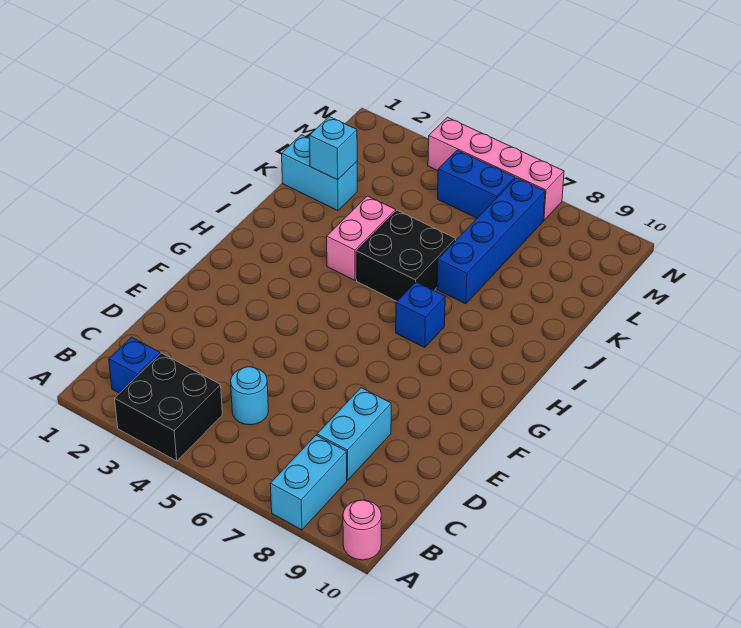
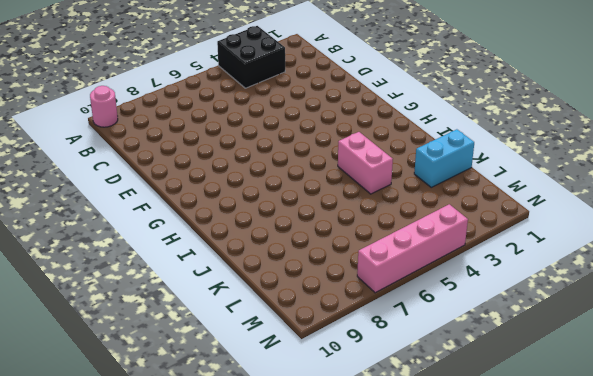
none -> cyan brick A8:B8 level 1
none -> blue brick B2 level 1
none -> cyan round brick C5 level 1

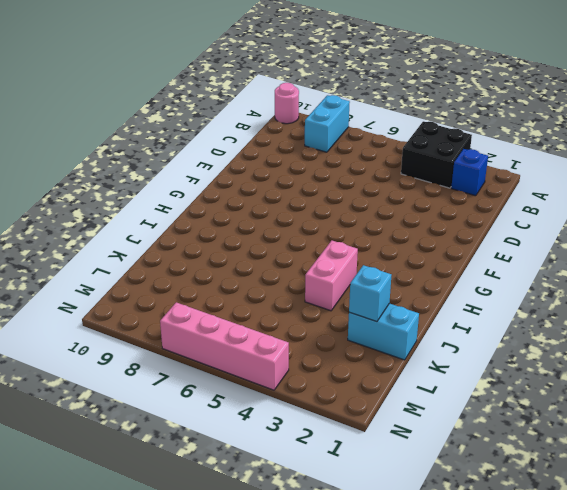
none -> cyan round brick C5 level 1
none -> cyan brick C8:D8 level 1
none -> blue brick H7 level 1

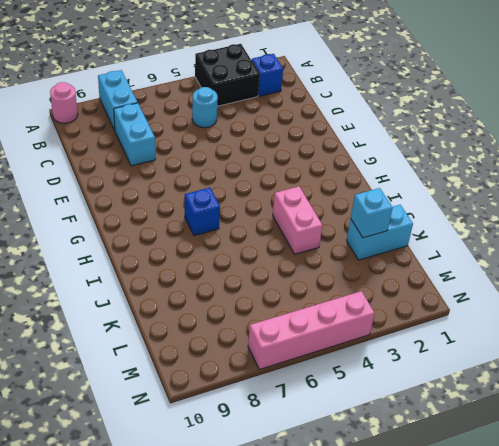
none -> black brick I5:J6 level 1
none -> blue brick J7:M7 level 1
none -> blue brick M5:M6 level 1

